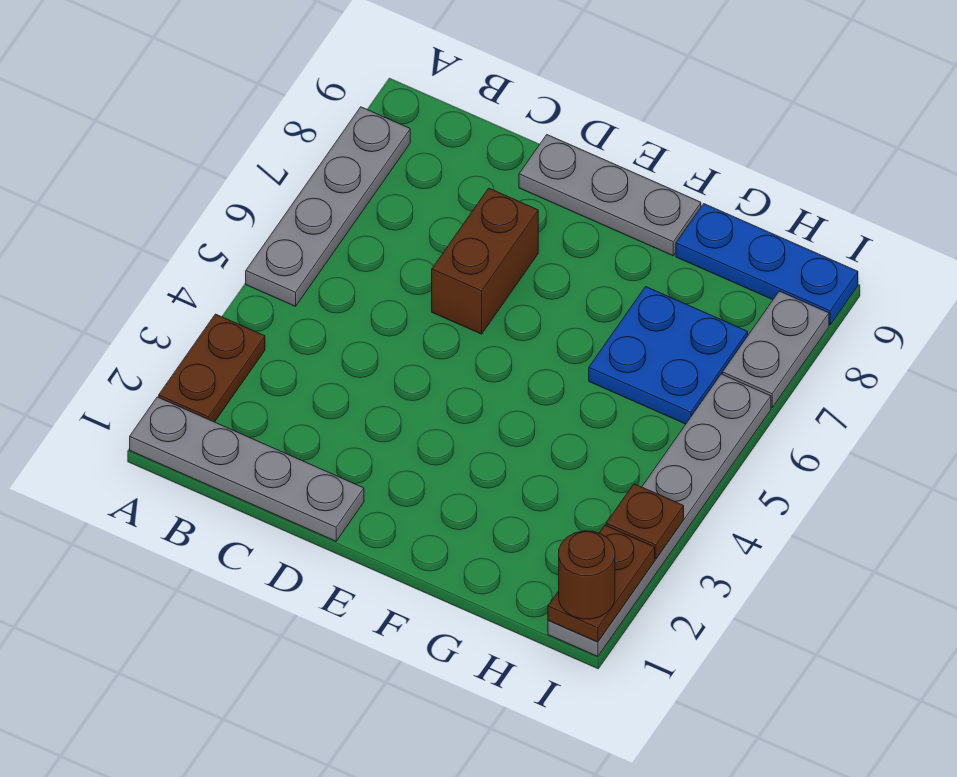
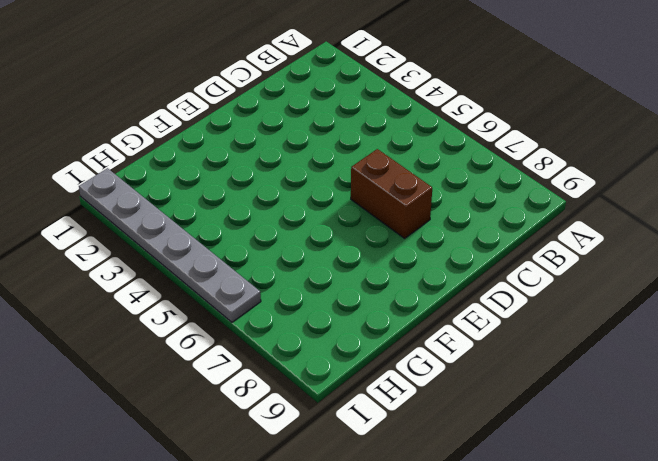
none -> grey plate A1:D1 level 1
none -> brown plate A2:A3 level 1
none -> grey plate A5:A8 level 1

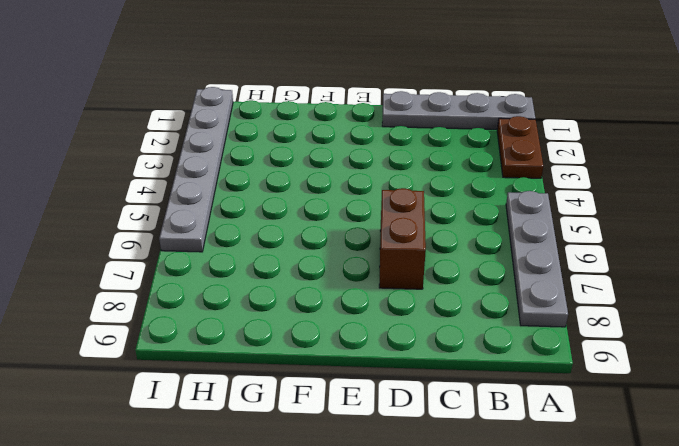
none -> grey plate D9:F9 level 1
none -> blue plate G6:H7 level 1
none -> blue plate G9:I9 level 1

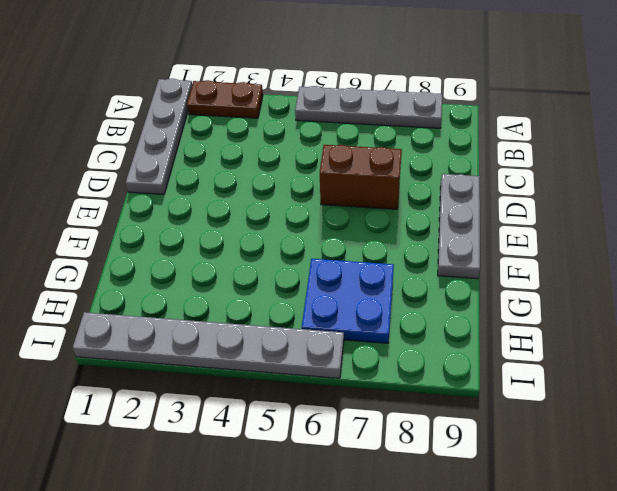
none -> blue plate G9:I9 level 1
none -> grey plate I7:I8 level 1
none -> brown plate I1:I2 level 2

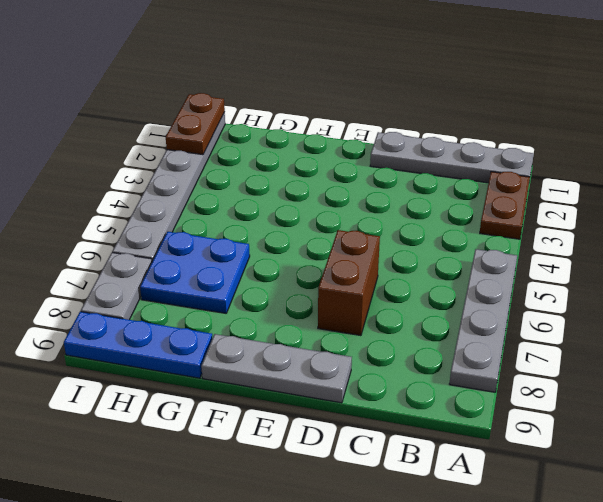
none -> brown plate I3 level 2
none -> brown round brick I1 level 3

